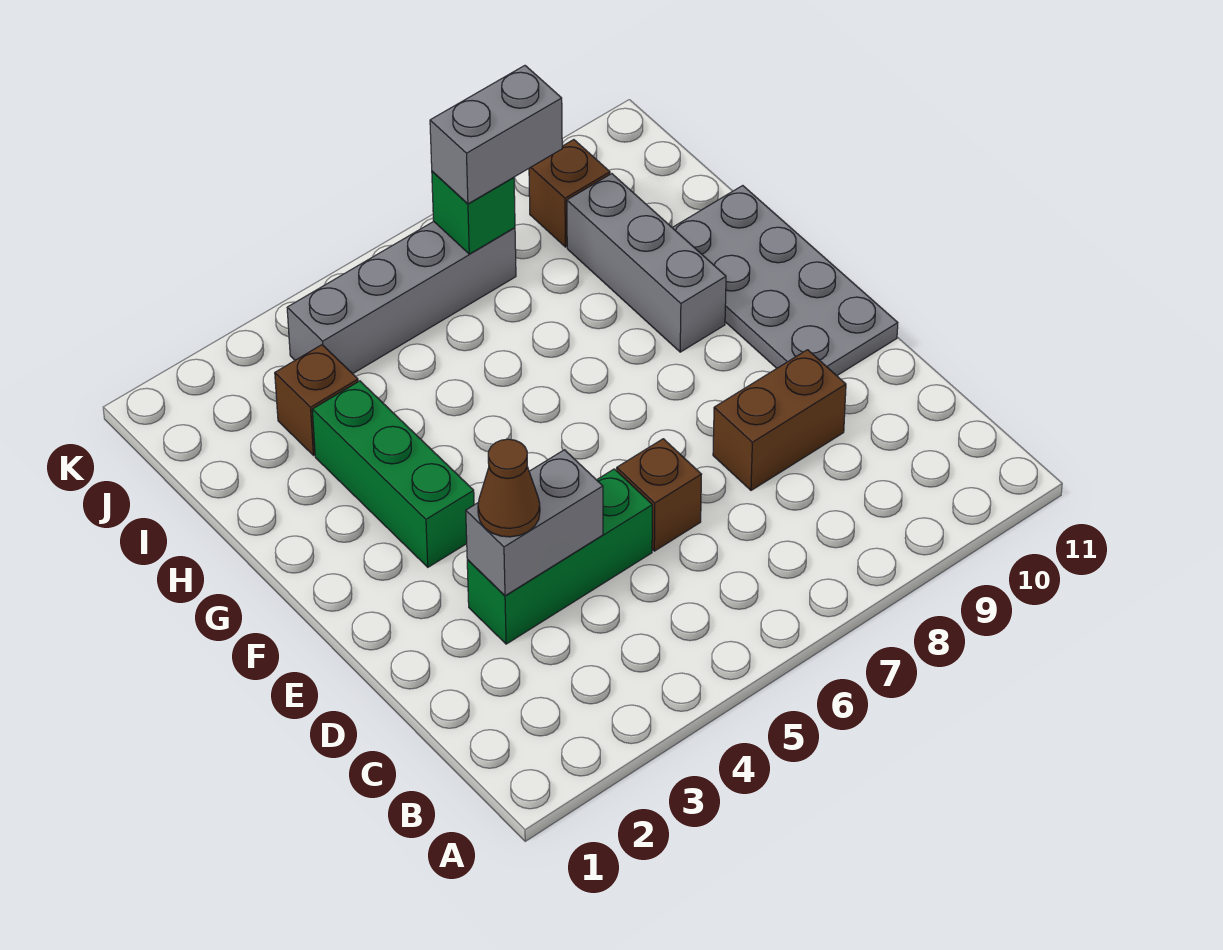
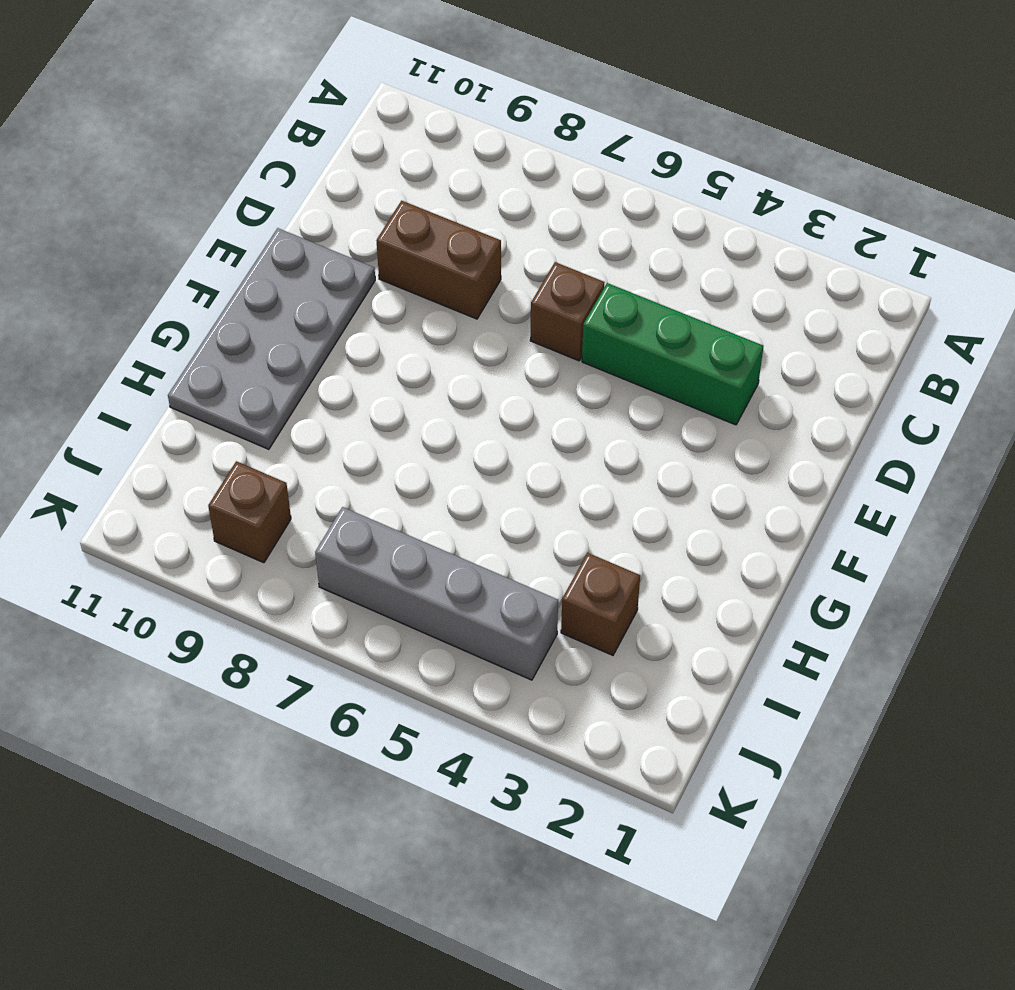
none -> green brick F3:H3 level 1
none -> grey brick G9:I9 level 1
none -> grey brick D3:D4 level 2

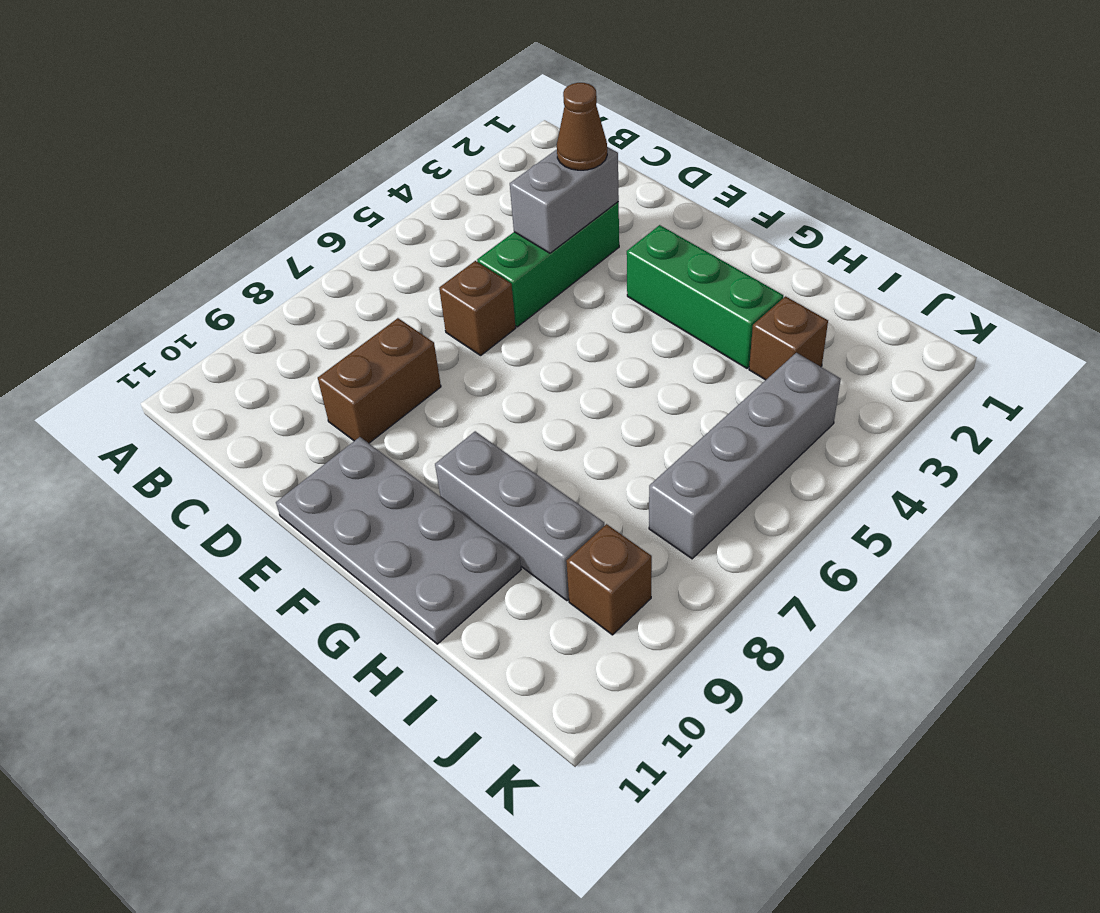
none -> green brick J7 level 2
none -> grey brick J7:J8 level 3

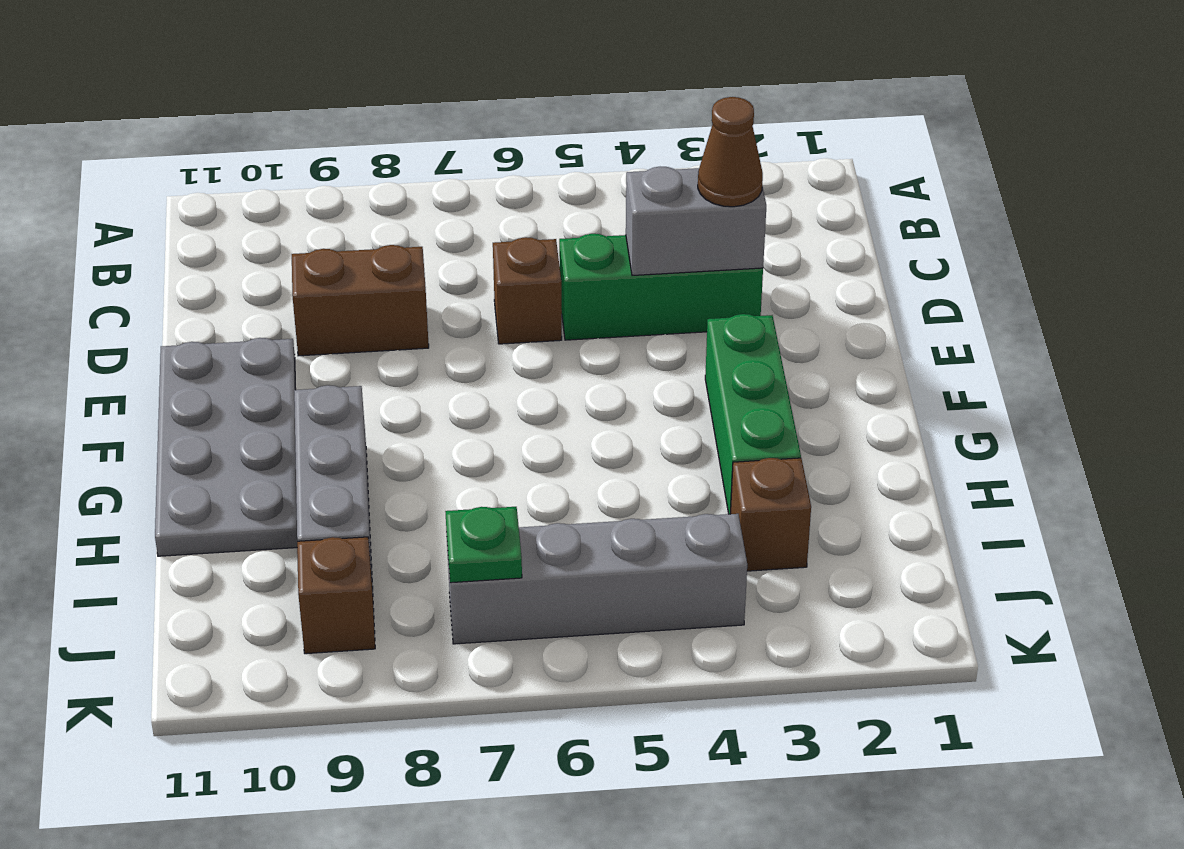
green plate J7 level 2 -> green brick J7 level 2
none -> grey brick J7:J8 level 3

